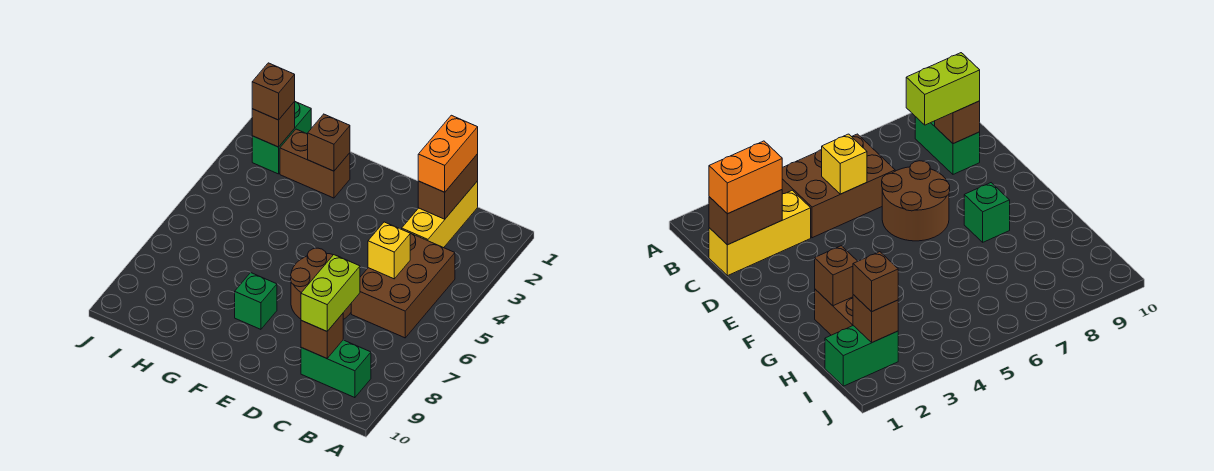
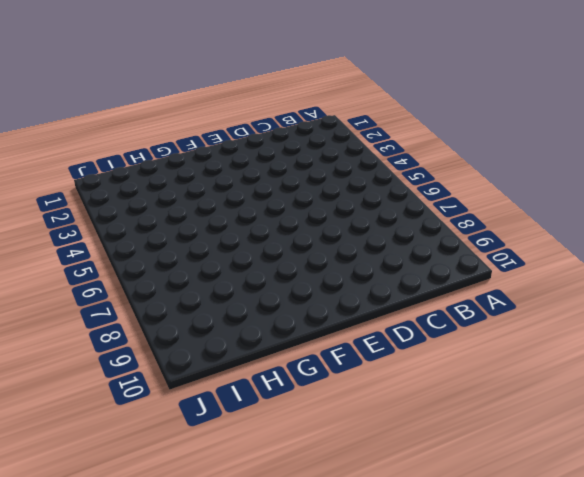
none -> brown brick B4:C6 level 1
none -> green brick B9:C9 level 1
none -> yellow brick C1:C3 level 1

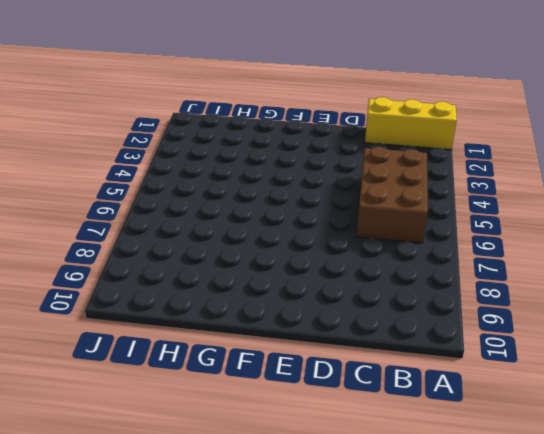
yellow brick A1:C1 level 1 -> yellow brick C1:C3 level 1
none -> green brick B9:C9 level 1
none -> brown round brick D6:E7 level 1
none -> green brick F8 level 1

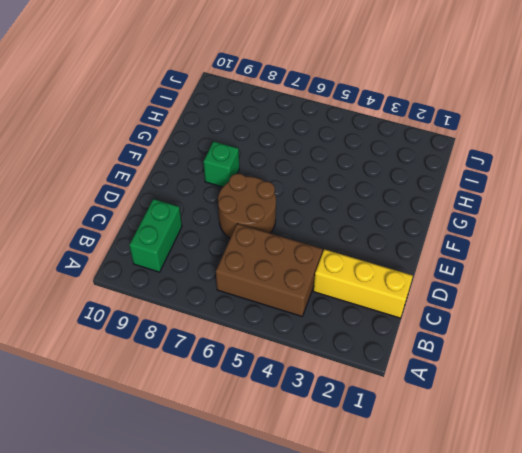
none -> brown brick G2:H2 level 1
none -> green brick I1:I2 level 1
none -> brown brick C1:C2 level 2

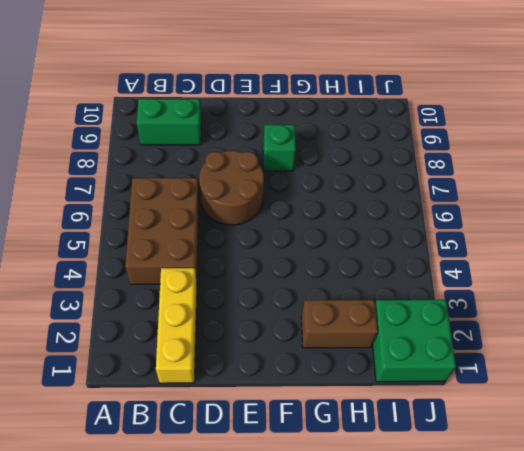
green brick I1:J2 level 1 -> green brick I1:I2 level 1
none -> brown brick C1:C2 level 2
none -> yellow brick C5 level 2
none -> brown brick C9 level 2

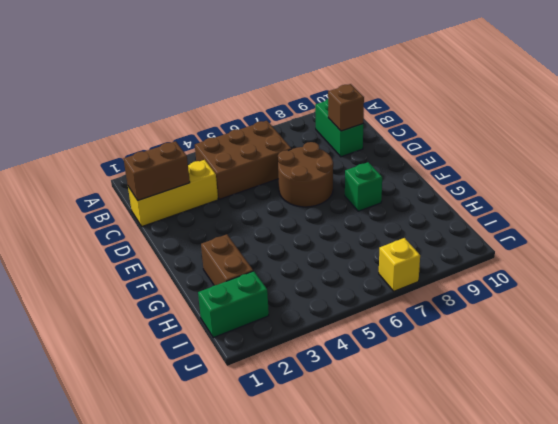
yellow brick J7 level 1 -> yellow brick C5 level 2
none -> brown brick G2 level 2
none -> brown brick I2 level 2
none -> orange brick C1:C2 level 3

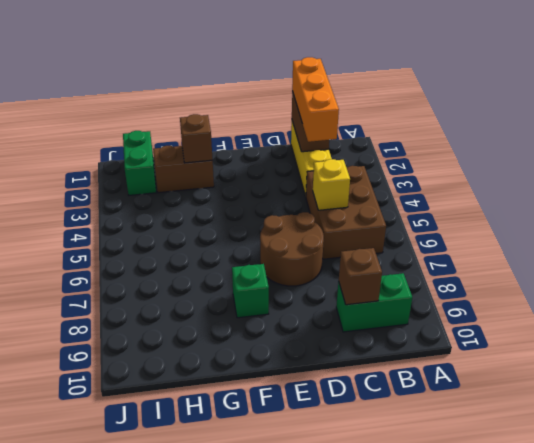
orange brick C1:C3 level 3 -> orange brick C1:C2 level 3
none -> brown brick I2 level 2
none -> lime brick C8:C9 level 3
none -> brown brick I2 level 3

